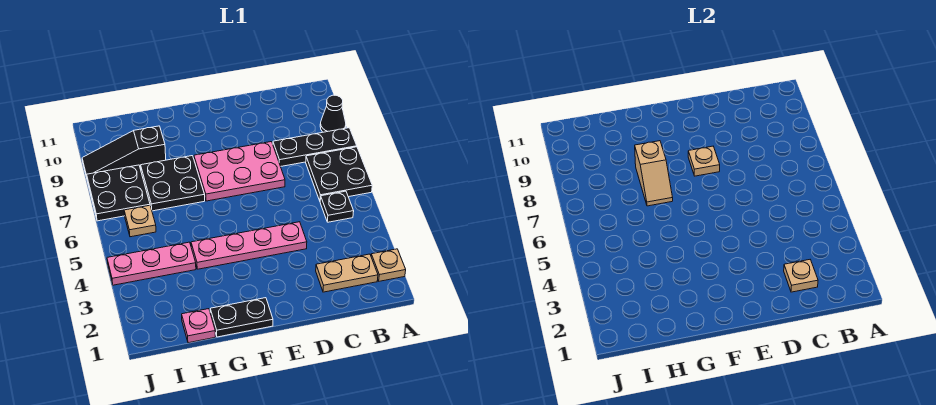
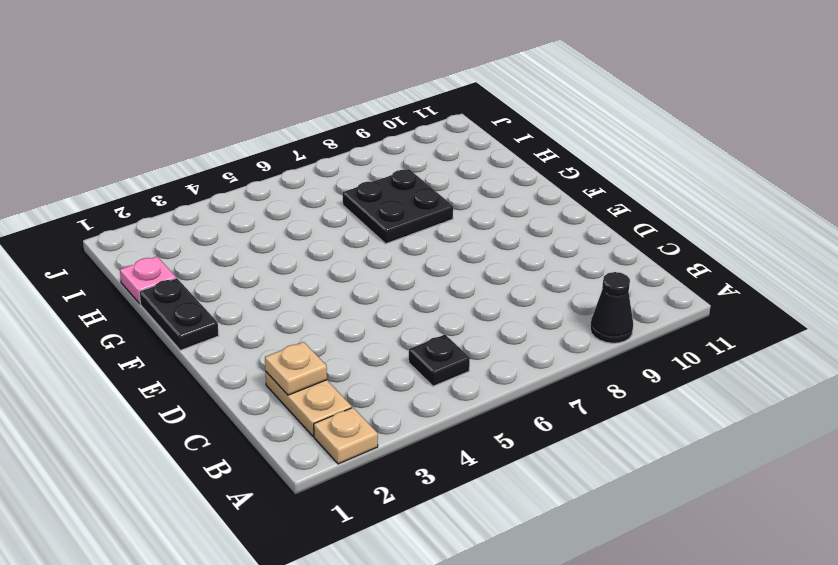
none -> black plate A6:B7 level 1
none -> black plate A8:C8 level 1
none -> pink plate D4:G4 level 1

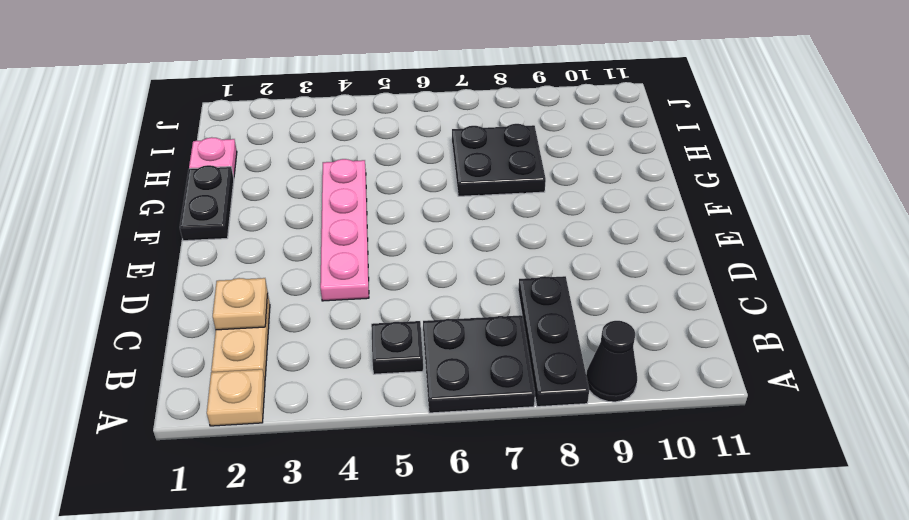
none -> pink plate D7:F8 level 1
none -> pink plate H4:J4 level 1
none -> black slope H9:J9 level 1 top H

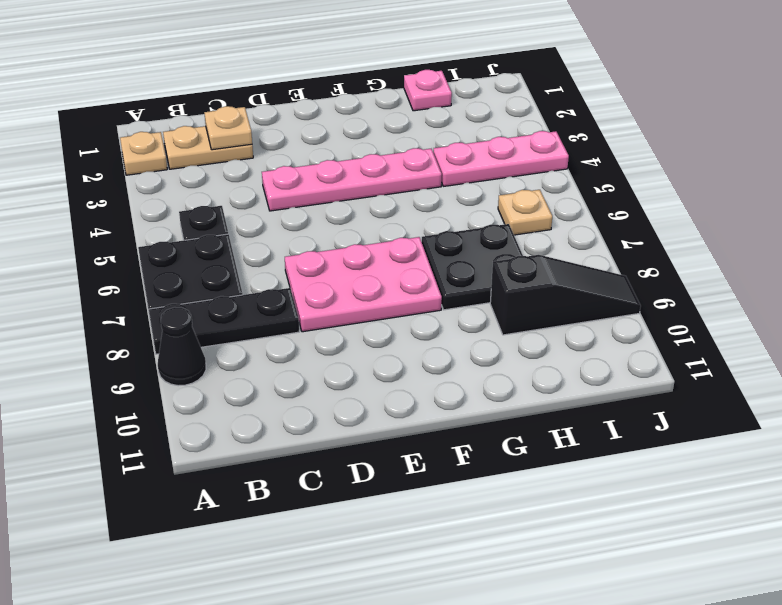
none -> black plate F1:G1 level 1
none -> black plate I7:J8 level 1
none -> tan plate E8 level 2

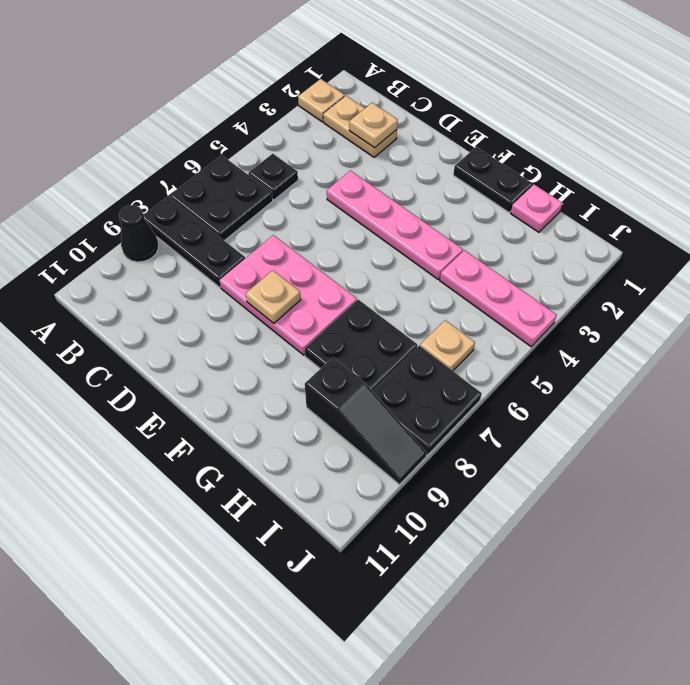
none -> tan slope G7:G8 level 2 top 8

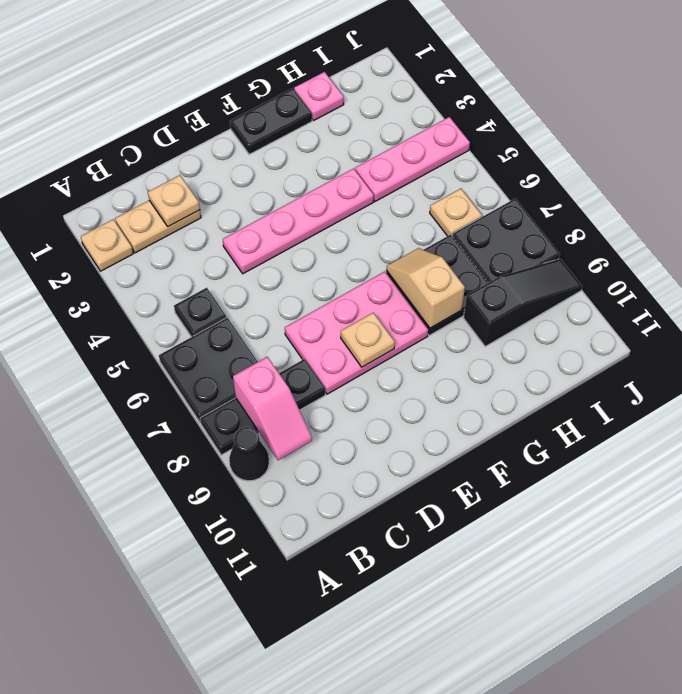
pink slope B8:B9 level 2 top 8 -> none

